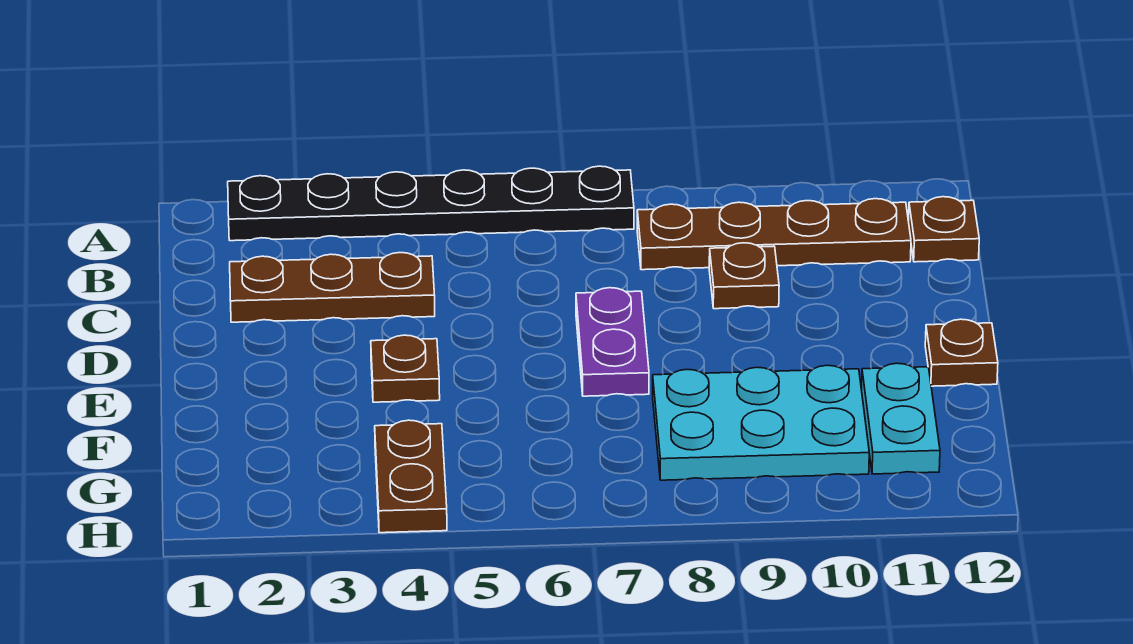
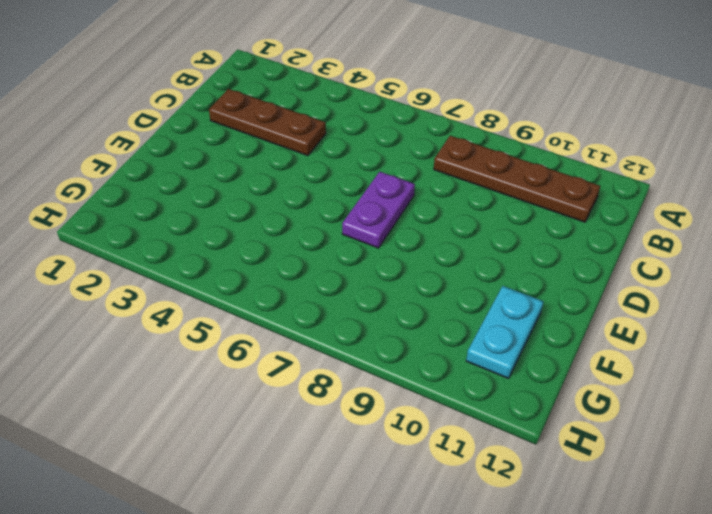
none -> black plate A2:A7 level 1
none -> brown plate B12 level 1

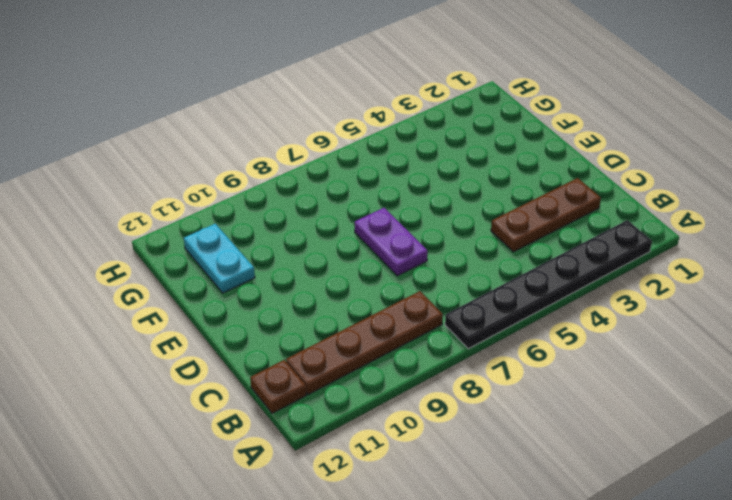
none -> brown plate C9 level 1
none -> brown plate E4 level 1

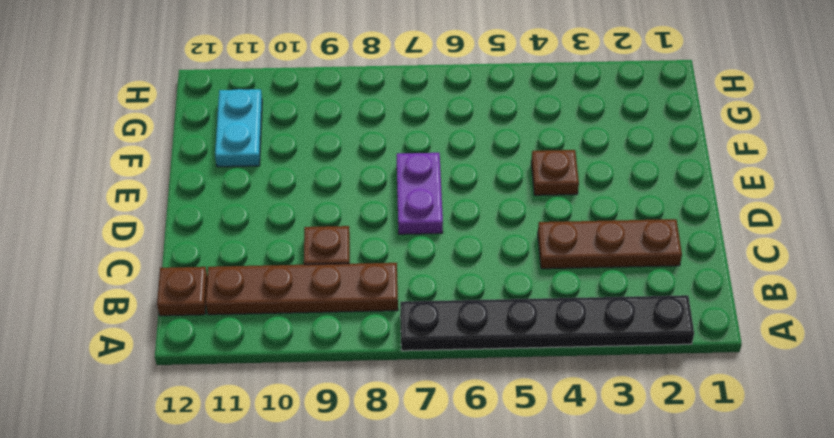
none -> brown plate E12 level 1
none -> cyan plate F8:G10 level 1

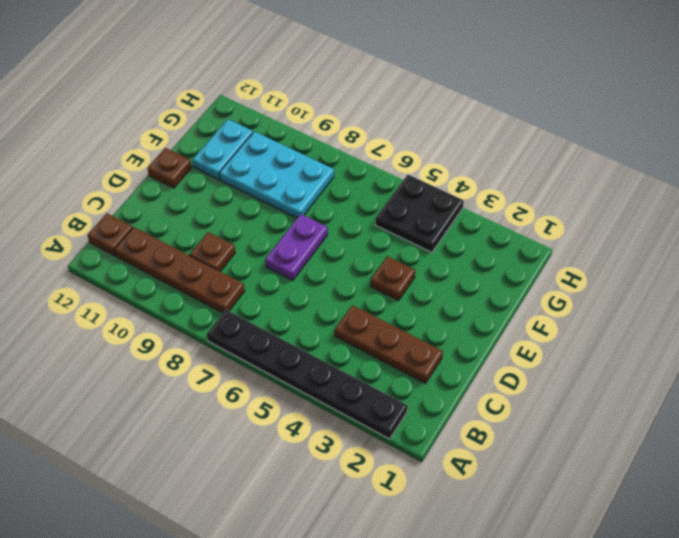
black plate G4:H5 level 1 -> brown plate G4:H4 level 1

